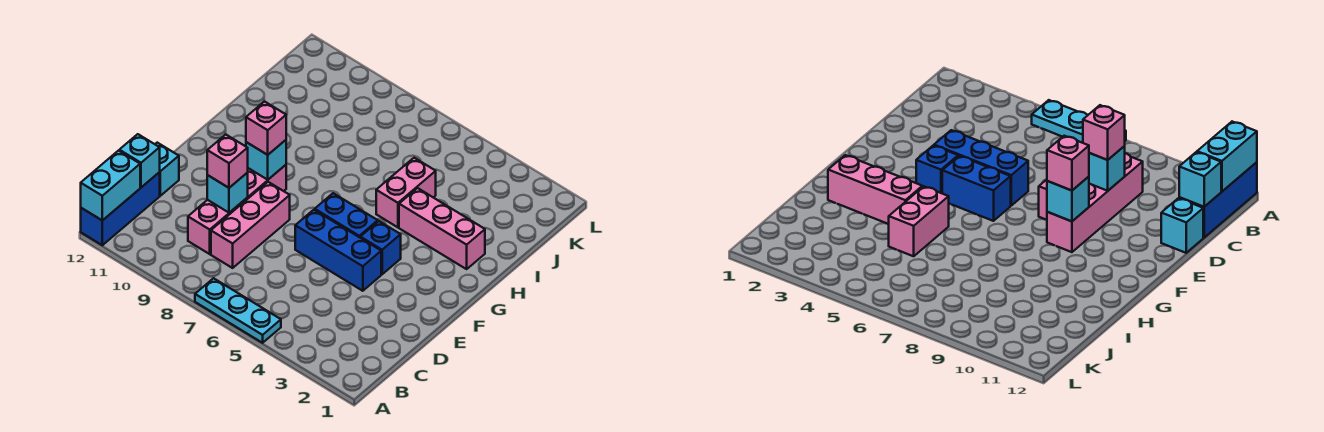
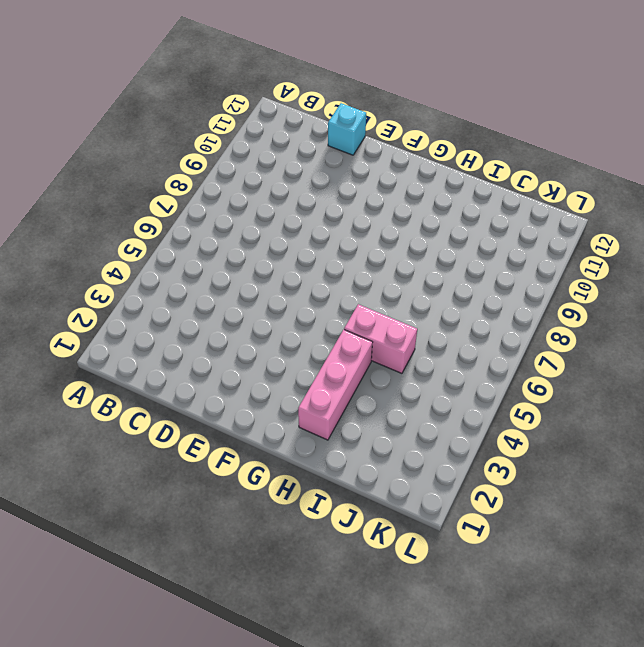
none -> cyan plate A5:A7 level 1
none -> blue brick A12:C12 level 1
none -> pink brick C8:E8 level 1

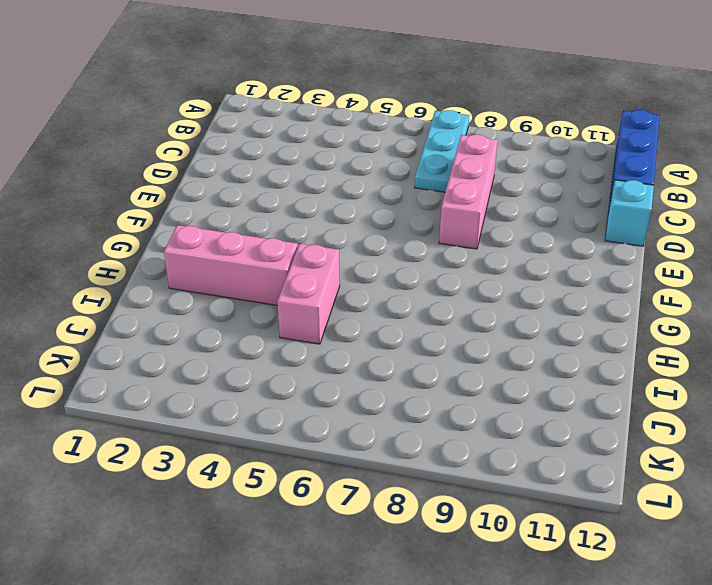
cyan plate A7:C7 level 1 -> cyan plate A5:A7 level 1
none -> pink brick C9:F9 level 1
none -> blue brick E4:E6 level 1
none -> blue brick F4 level 1

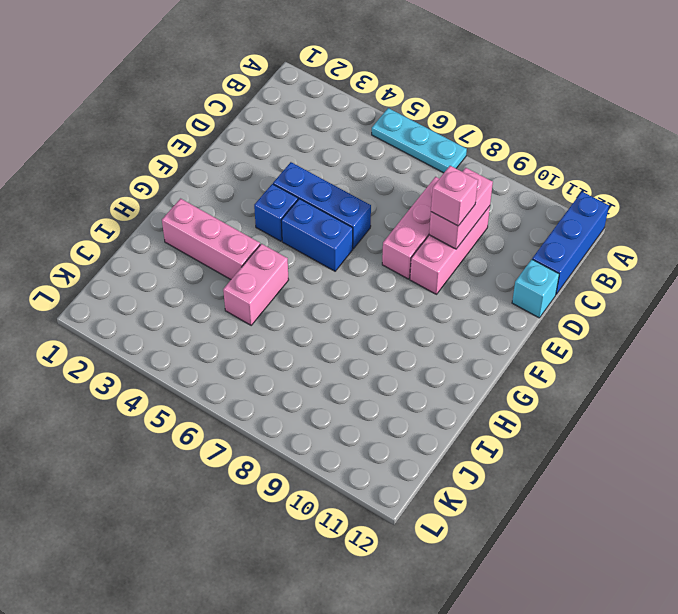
pink brick C9:E9 level 1 -> pink brick C9:F9 level 1
pink brick C9:D9 level 2 -> cyan brick D9 level 2
none -> cyan brick A12:B12 level 2
none -> cyan brick C12 level 2
none -> cyan brick F9 level 2

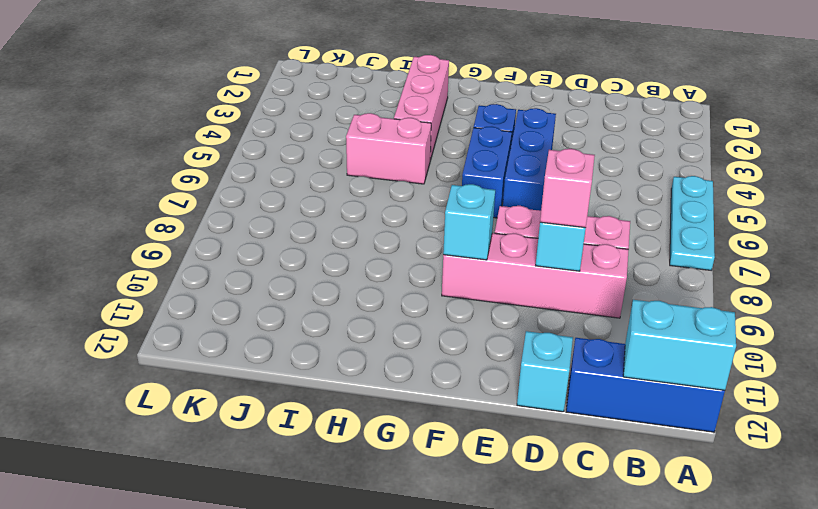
none -> cyan brick C12 level 2
none -> pink brick F9 level 3

